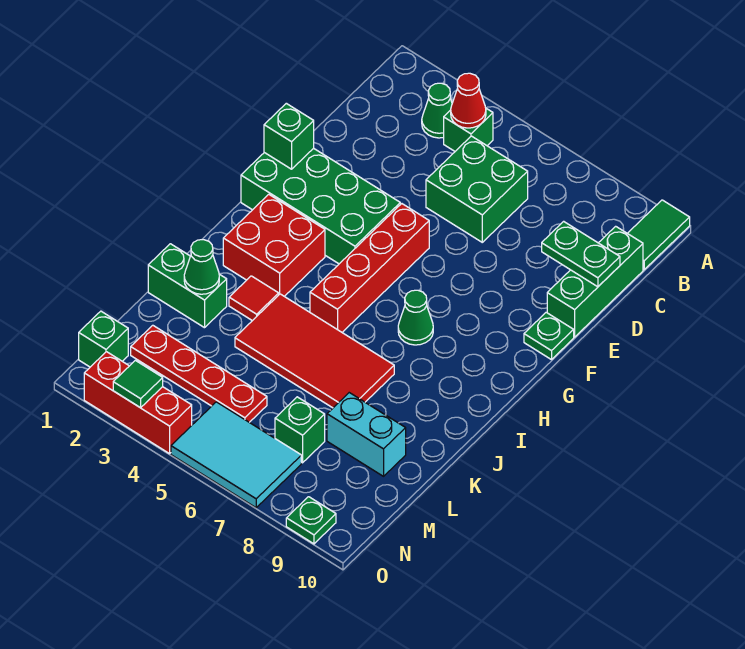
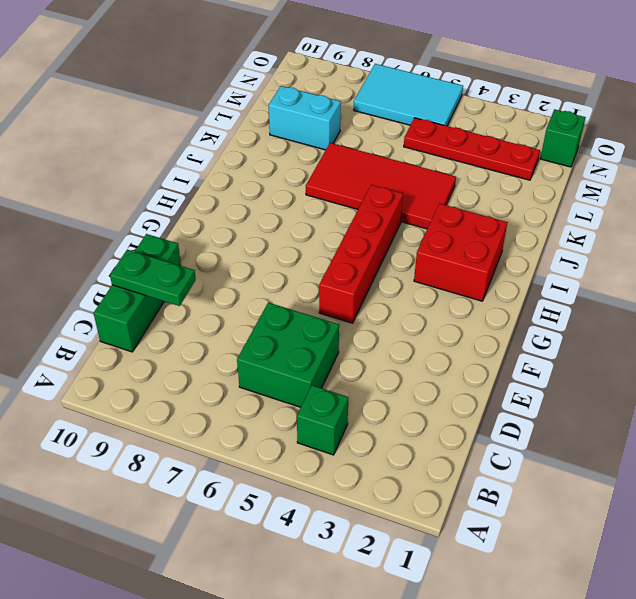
none -> green tile A10:B10 level 1
none -> green cone B3 level 1
none -> green brick F1:G4 level 1

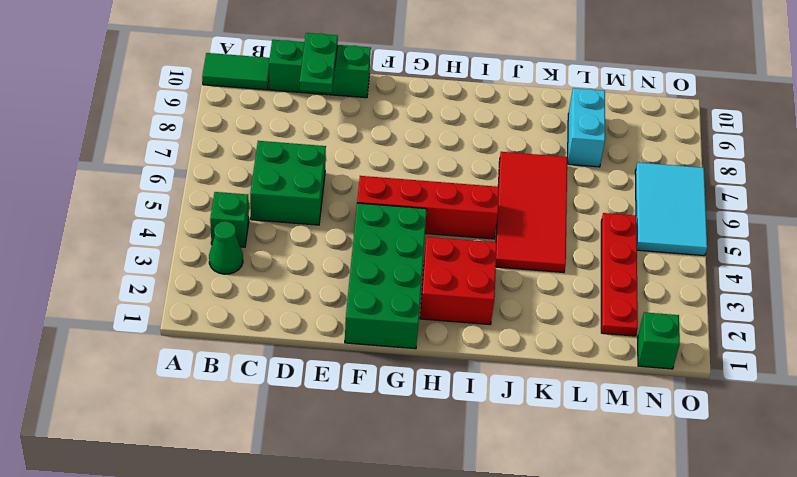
none -> green plate F10 level 1
none -> green cone H7 level 1
none -> red tile J3 level 1

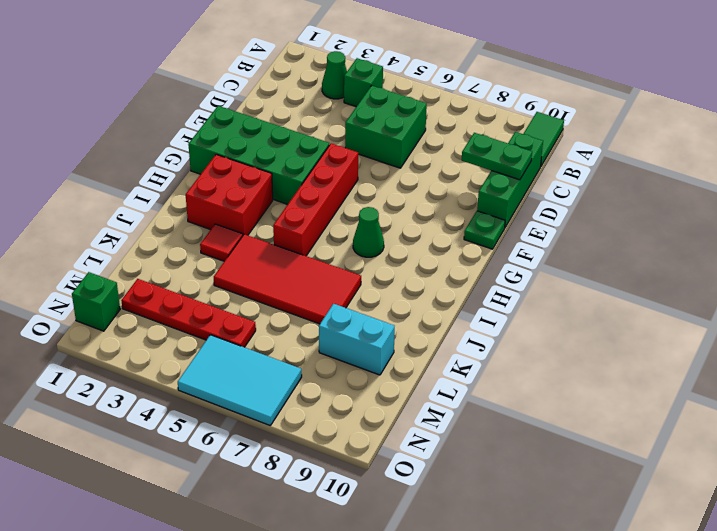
none -> green brick K1:K2 level 1
none -> green brick M7 level 1
none -> red brick O2:O4 level 1

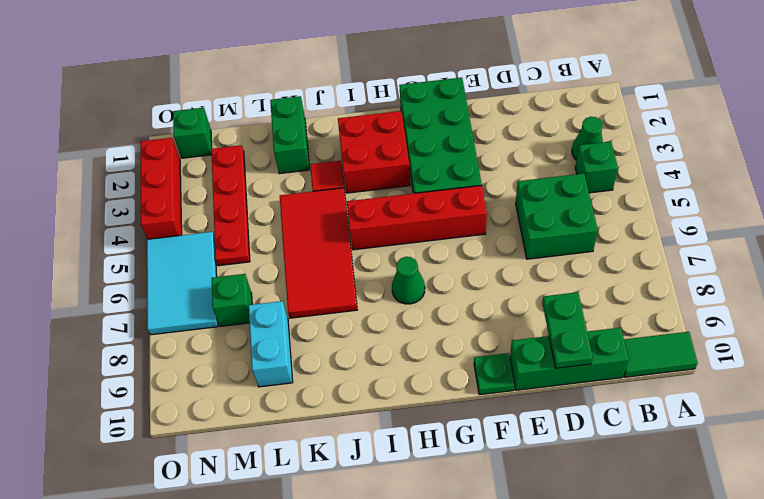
none -> green plate O9 level 1
none -> red cone B4 level 2
none -> green brick F1 level 2

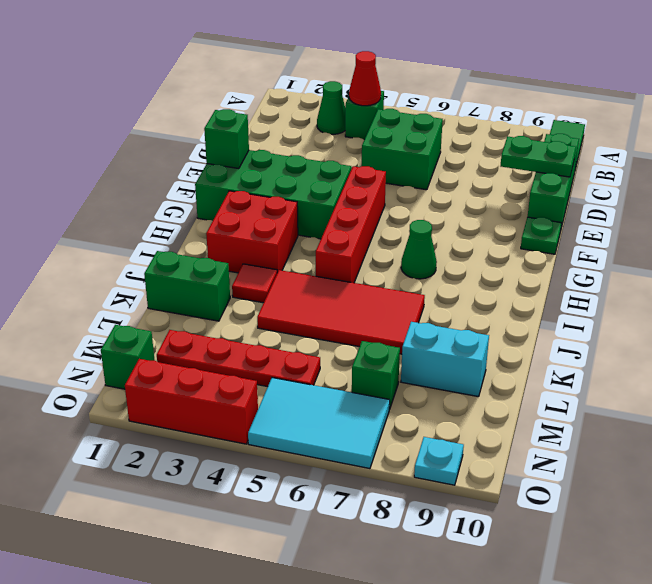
cyan plate O9 level 1 -> green plate O9 level 1
none -> green cone K2 level 2
none -> green tile O3 level 2

